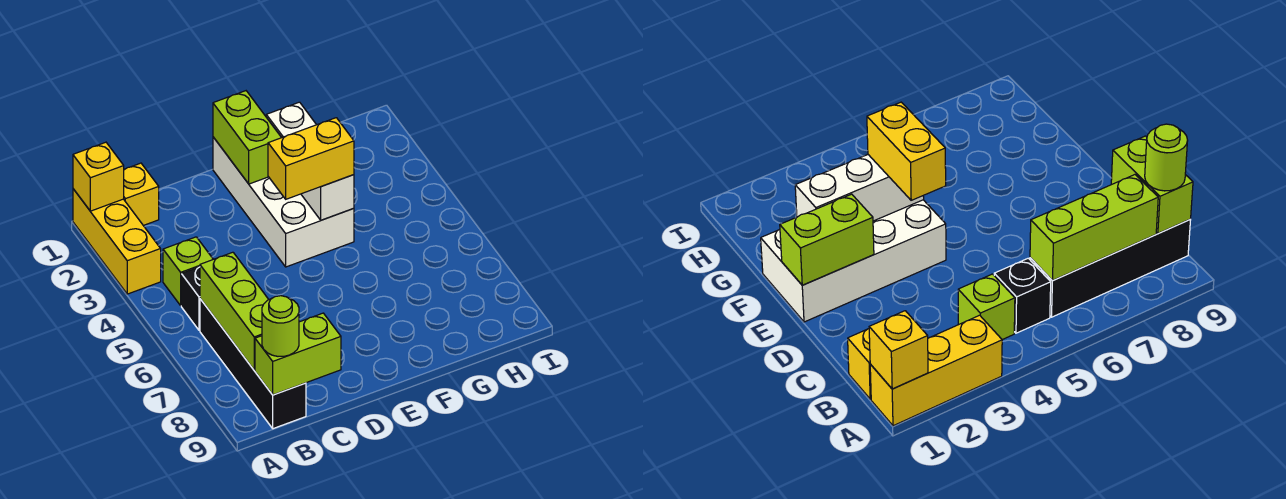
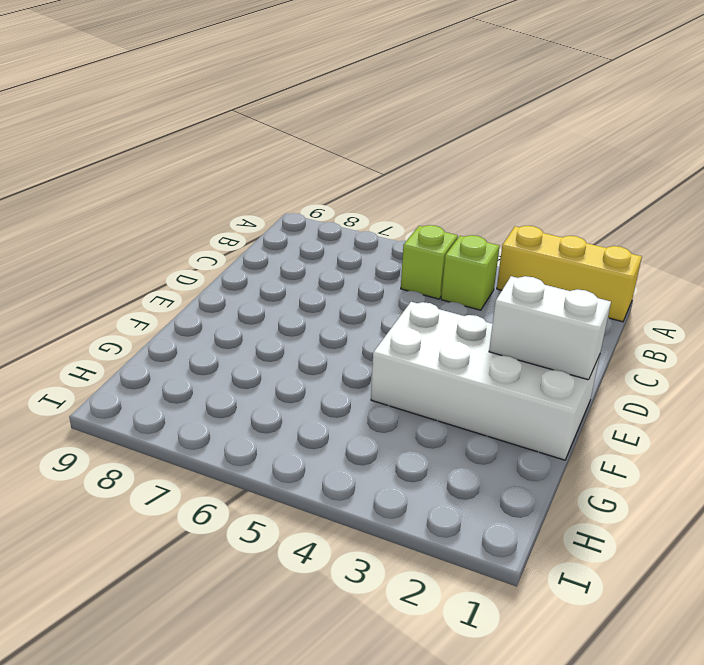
lime brick B5 level 1 -> black brick B5 level 1
white brick E1:E2 level 2 -> lime brick E1:E2 level 2
none -> yellow brick B1 level 1
none -> black brick B6:B9 level 1
none -> yellow brick A1 level 2

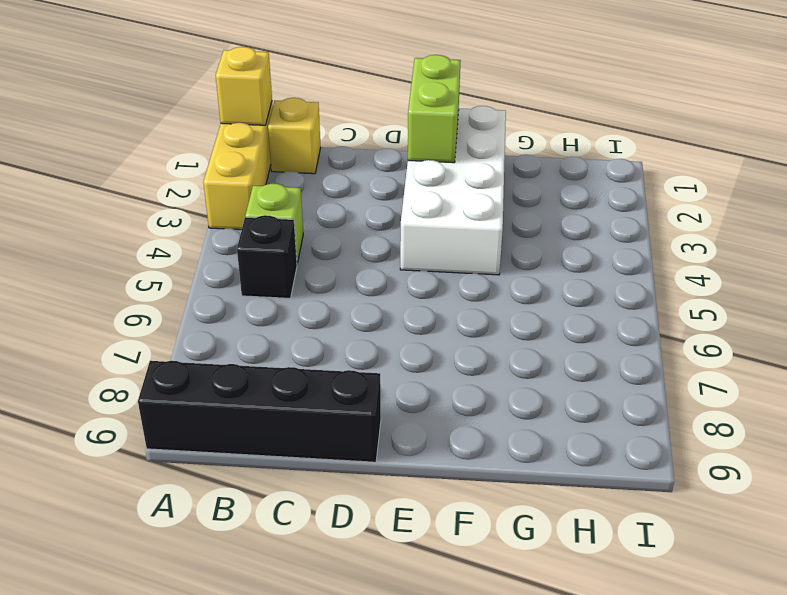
black brick A9:D9 level 1 -> black brick B6:B9 level 1
none -> lime brick B6:B8 level 2
none -> lime brick B9:C9 level 2
none -> white brick F2:F4 level 2

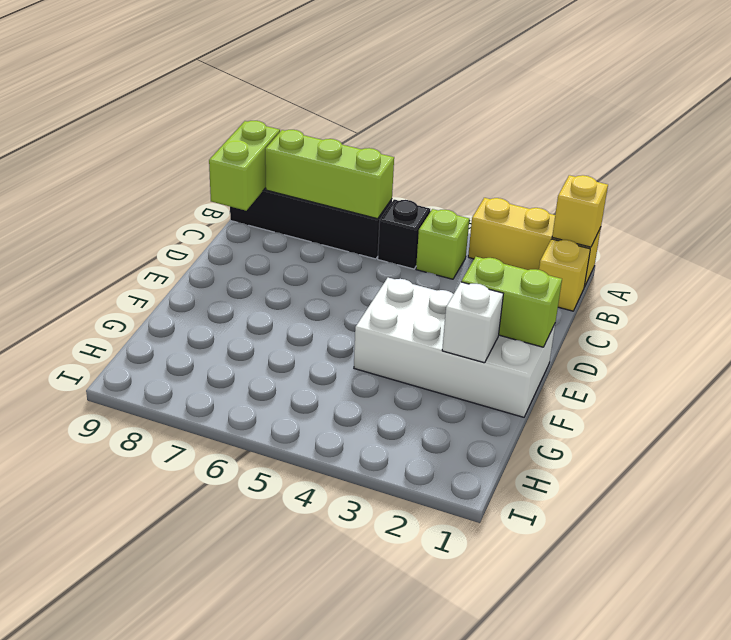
white brick F2 level 2 -> white brick F2:F4 level 2
none -> lime round brick B9 level 3
none -> yellow brick E4:F4 level 3

